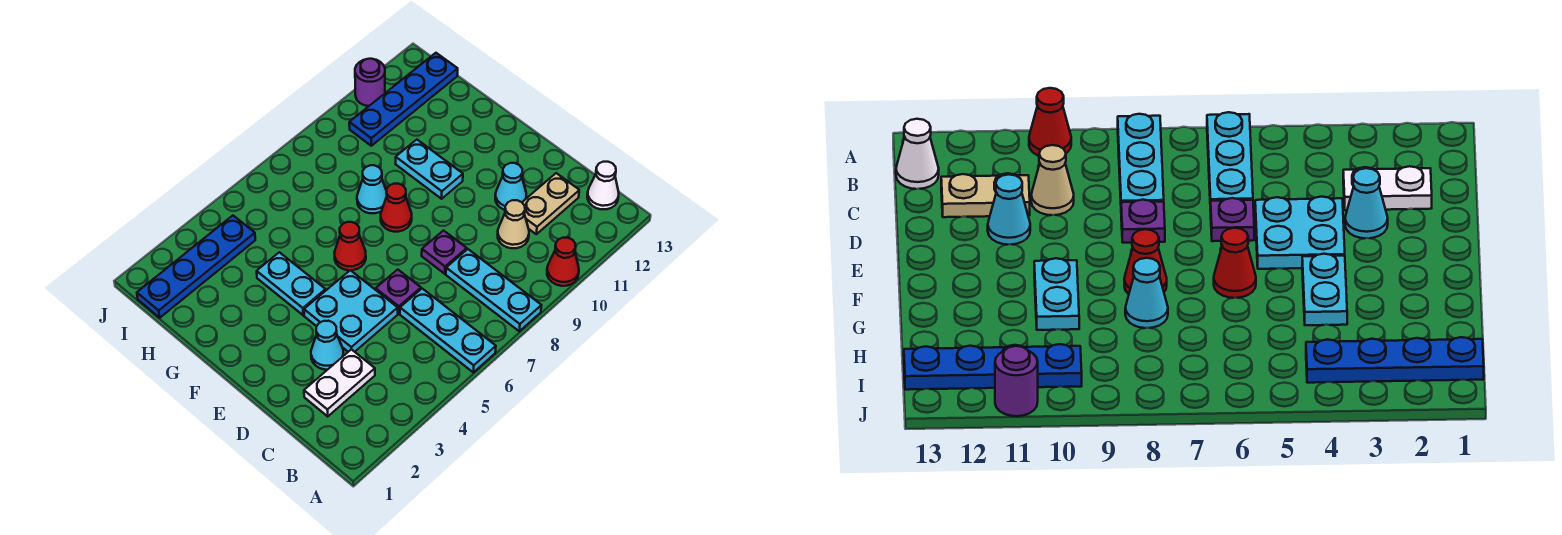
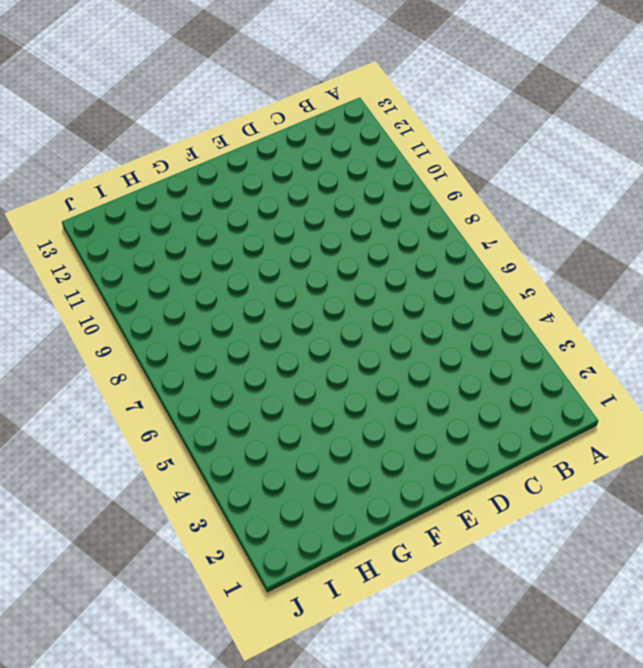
none -> cyan plate A6:C6 level 1
none -> cyan plate A8:C8 level 1
none -> red cone A10 level 1

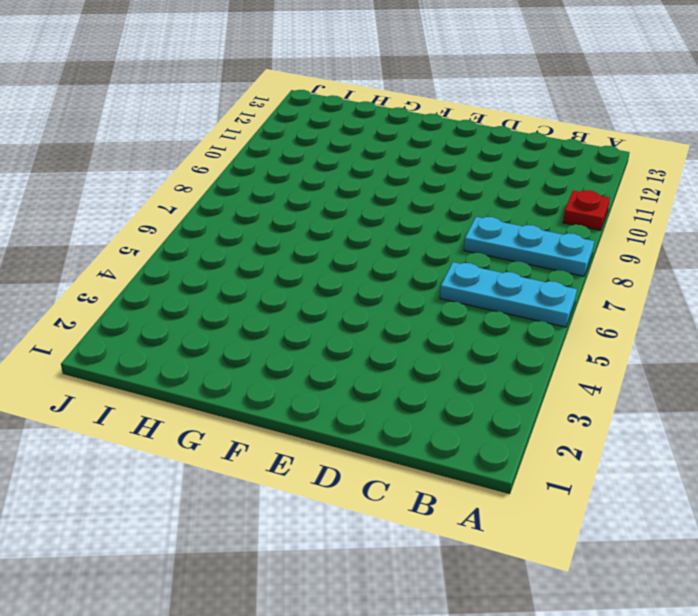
red plate A10 level 1 -> red cone A10 level 1
none -> white cone B13 level 1
none -> white plate C2:C3 level 1
none -> tan cone C10 level 1

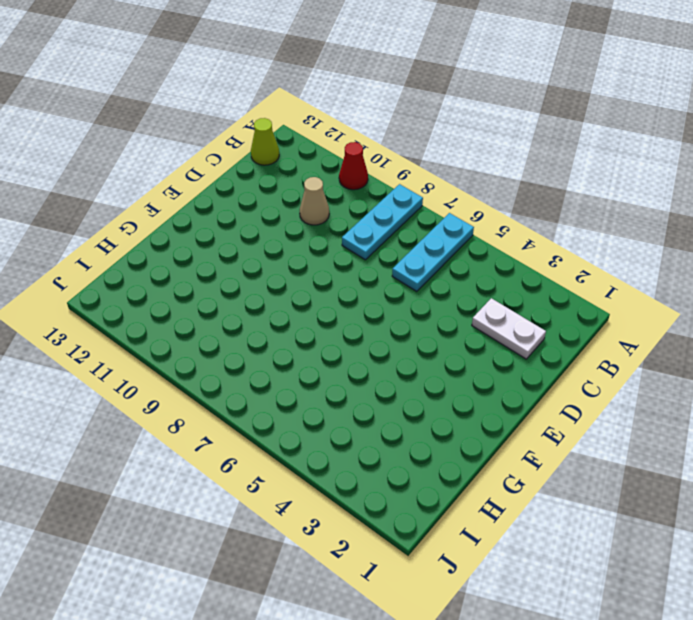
lime cone B13 level 1 -> white cone B13 level 1
none -> tan plate C11:C12 level 1
none -> cyan cone D3 level 1
none -> cyan plate D4:E5 level 1

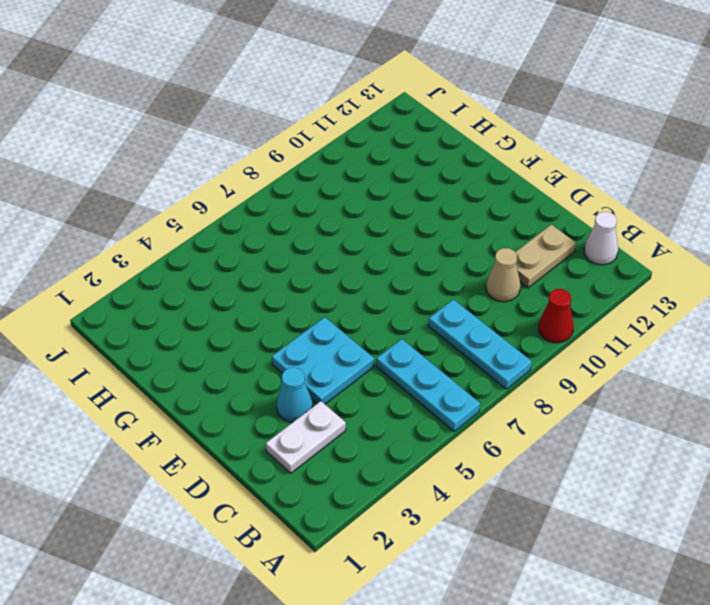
none -> purple plate D6 level 1
none -> purple plate D8 level 1
none -> cyan cone D11 level 1

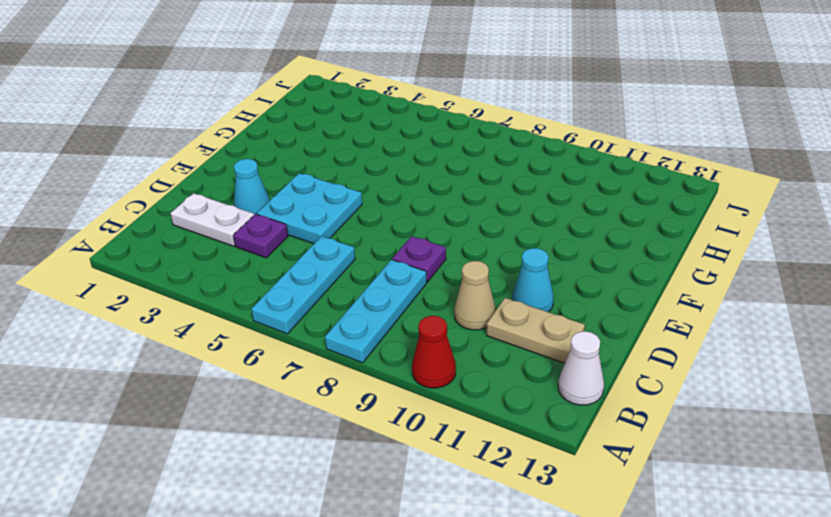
purple plate C4 level 1 -> purple plate D6 level 1
none -> cyan plate F4:G4 level 1
none -> red cone F6 level 1
none -> red cone F8 level 1

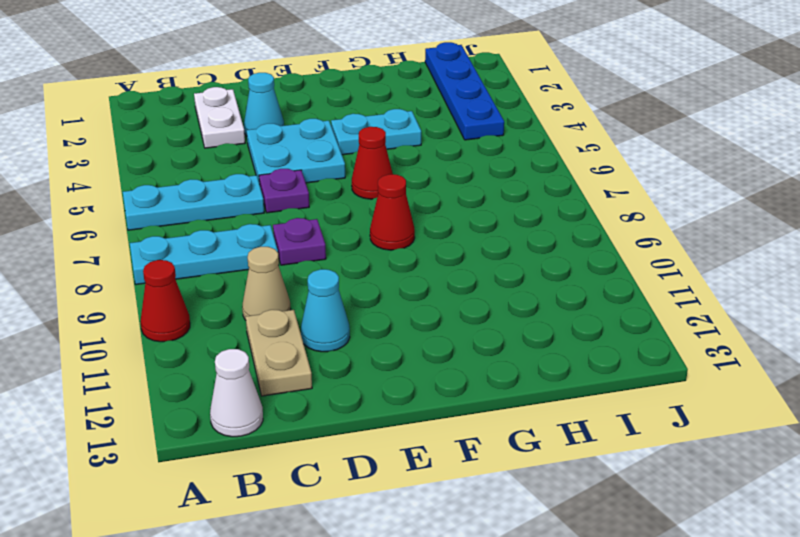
none -> cyan plate F10:G10 level 1
none -> cyan cone G8 level 1
none -> blue plate I10:I13 level 1

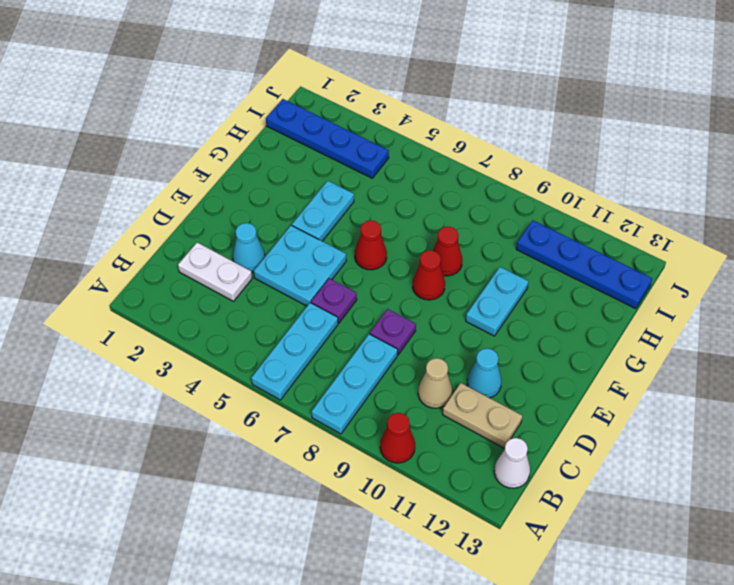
red cone G8 level 1 -> cyan cone G8 level 1
none -> purple round brick J11 level 1

